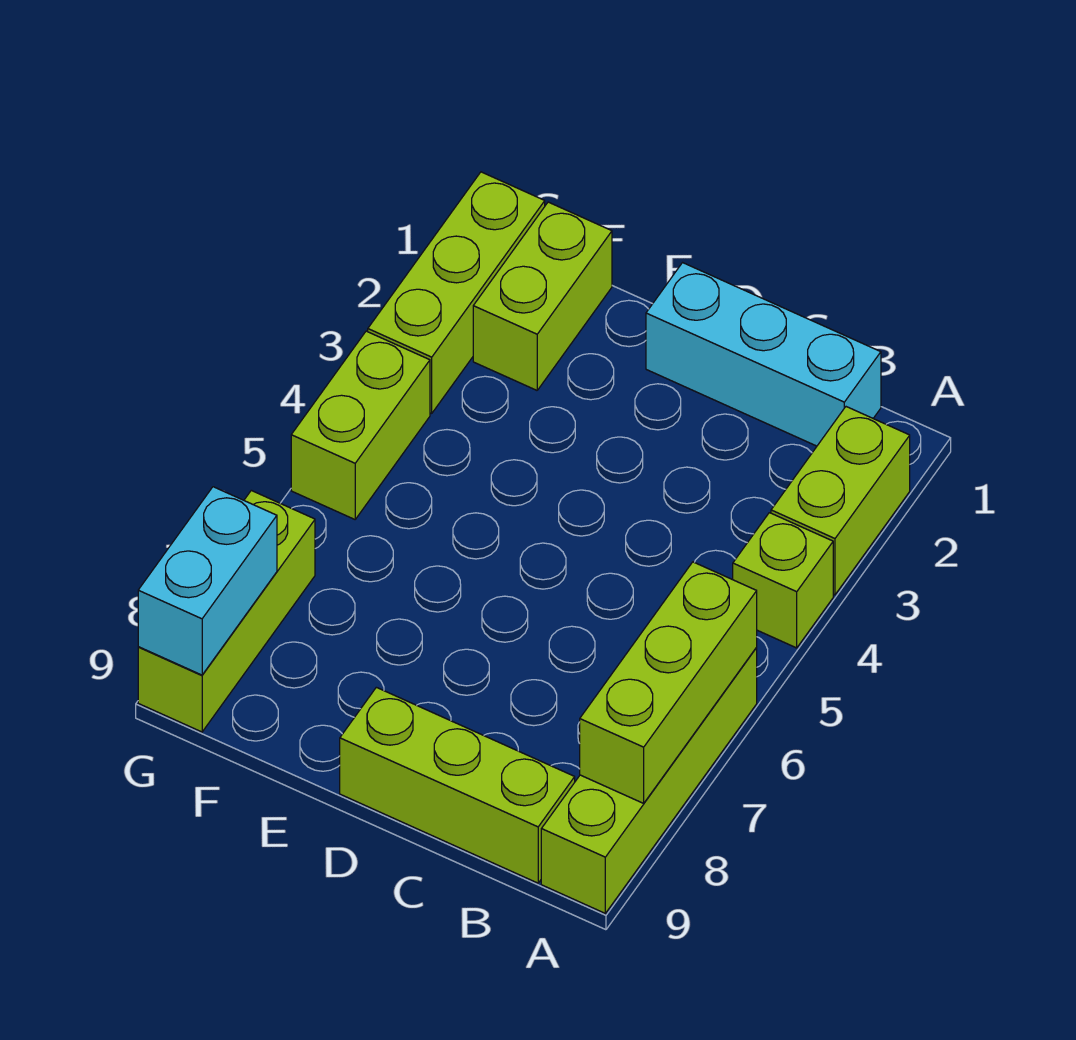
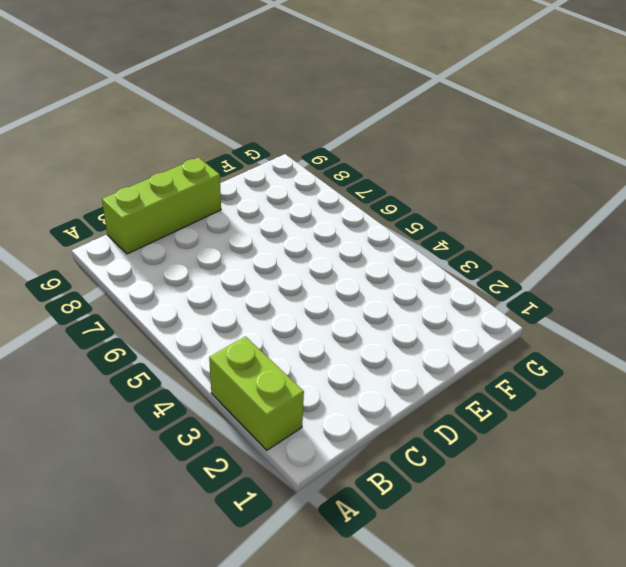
none -> lime brick A4 level 1
none -> lime brick A6:A9 level 1

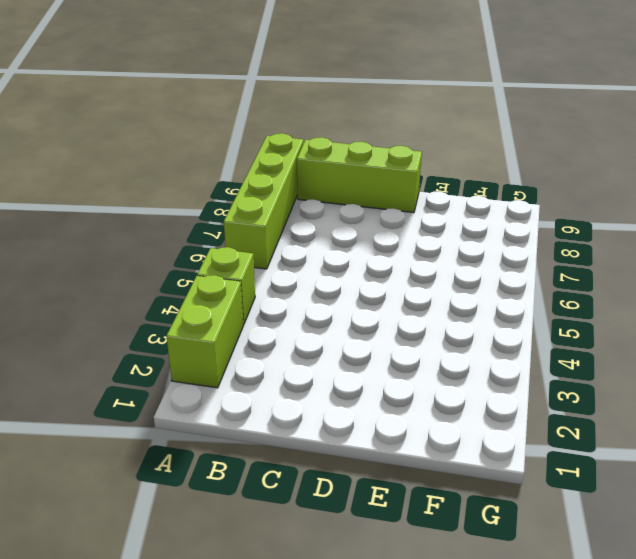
none -> cyan brick B1:D1 level 1
none -> lime brick F1:F2 level 1

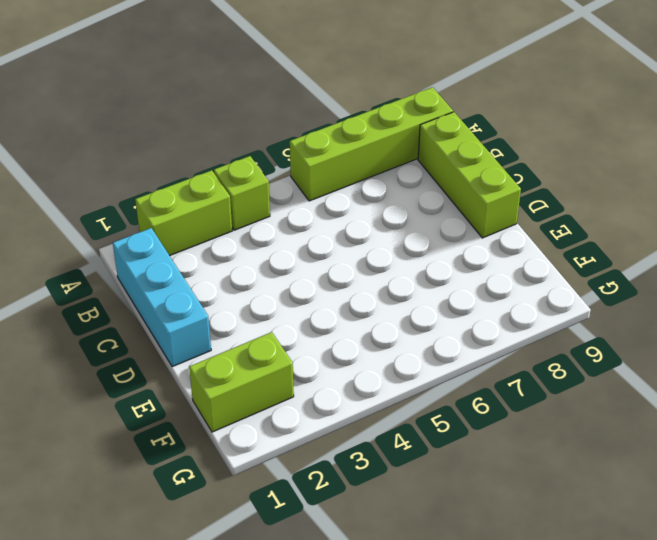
none -> lime brick G1:G3 level 1
none -> lime brick G4:G5 level 1

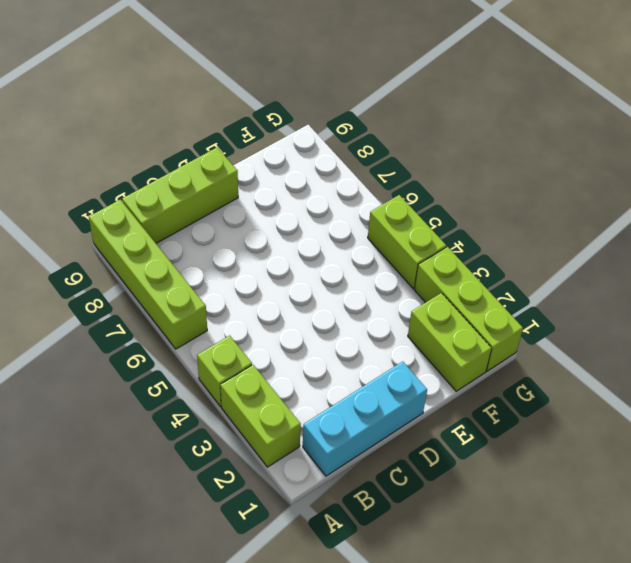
none -> lime brick G7:G9 level 1
none -> lime brick A6:A8 level 2

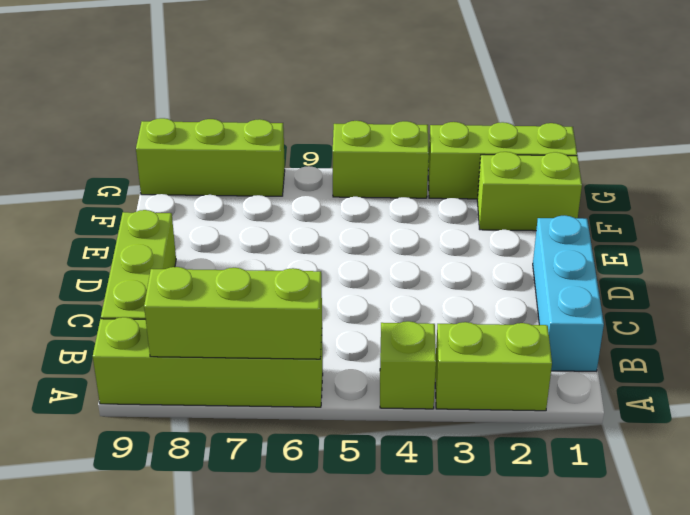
none -> cyan brick G8:G9 level 2

